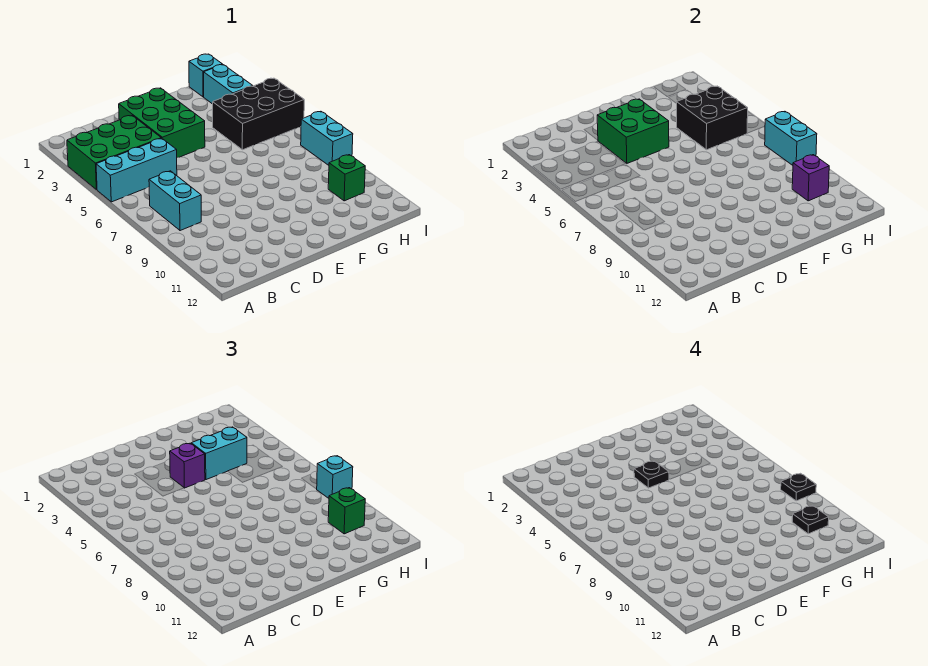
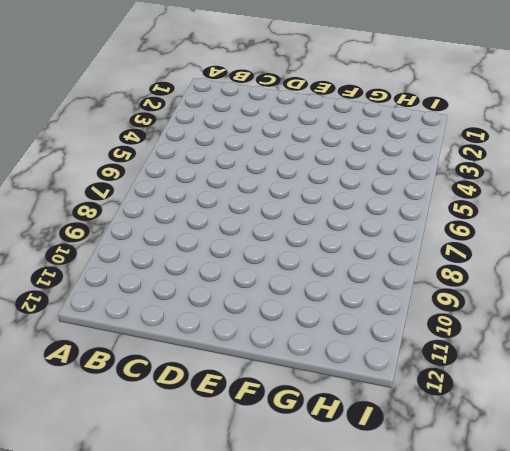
none -> green brick A3:C4 level 1
none -> cyan brick A5:C5 level 1
none -> cyan brick B7:B8 level 1

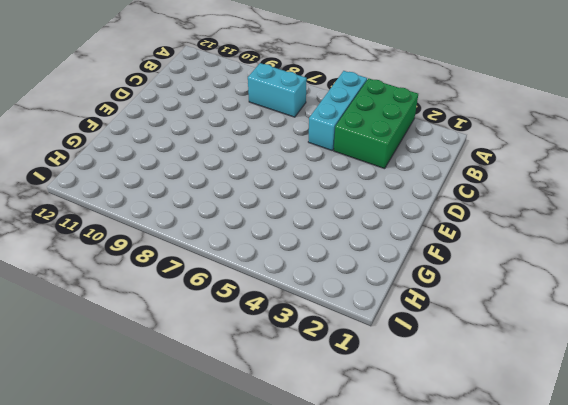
none -> green brick D2:E4 level 1
none -> black brick G4:I5 level 1
none -> cyan brick H1 level 1

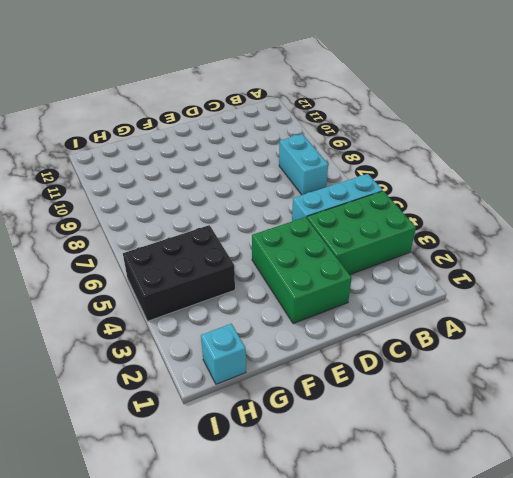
none -> cyan brick H2:H3 level 1
none -> green brick H10 level 1
none -> cyan brick I7:I8 level 1

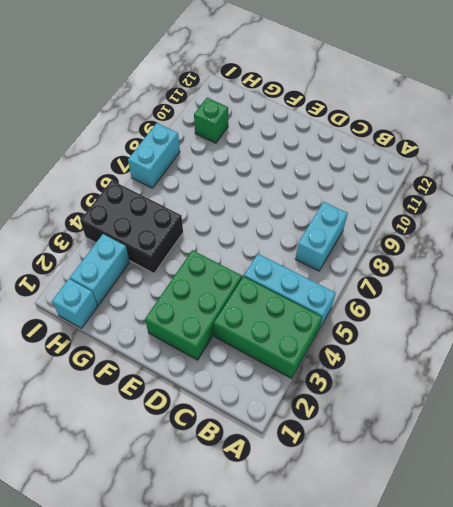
none -> green brick D3:E4 level 2
none -> black brick G4:H5 level 2
none -> purple brick H10 level 2

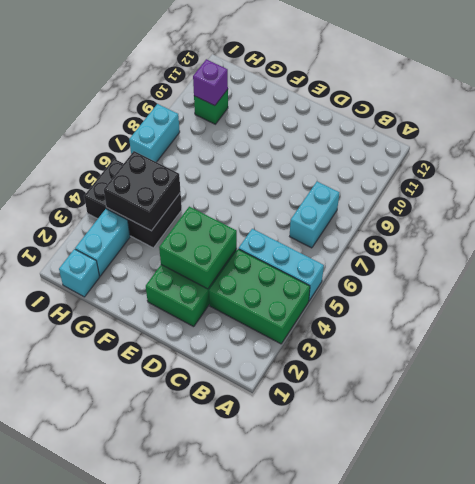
none -> cyan brick I7:I8 level 2
none -> purple brick E4 level 3
none -> cyan brick F4:G4 level 3

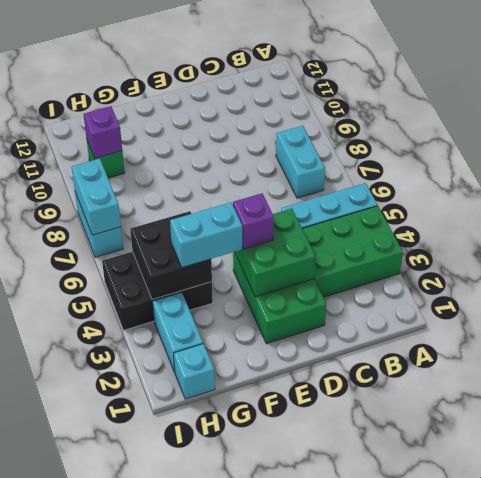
none -> green brick H10 level 3
none -> cyan brick I8 level 3
none -> black plate E4 level 4

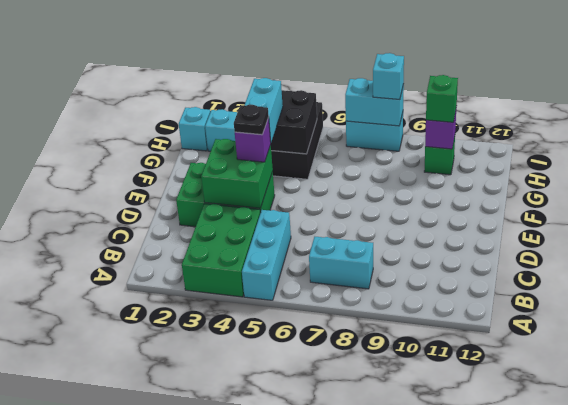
none -> black plate H10 level 4
none -> black plate I8 level 4

